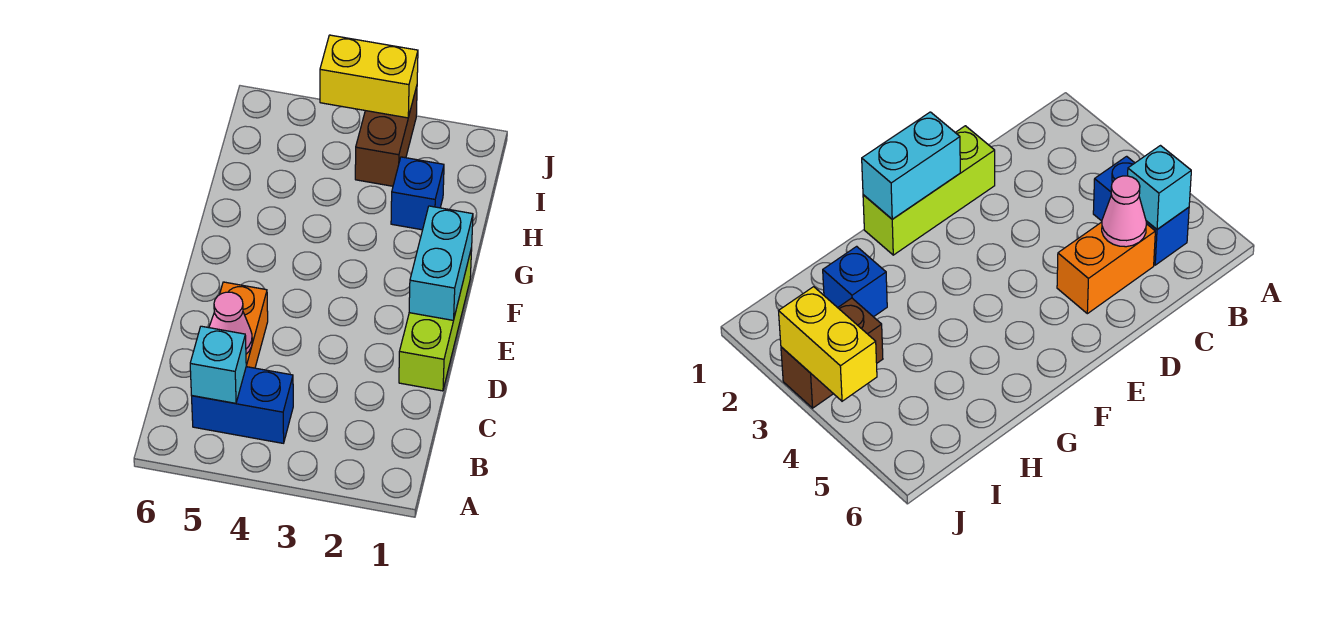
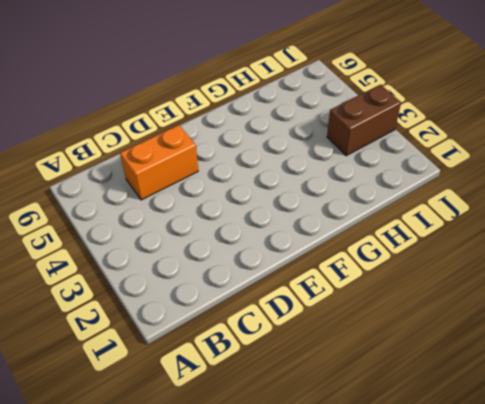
none -> blue brick B4:B5 level 1
none -> lime brick D1:F1 level 1

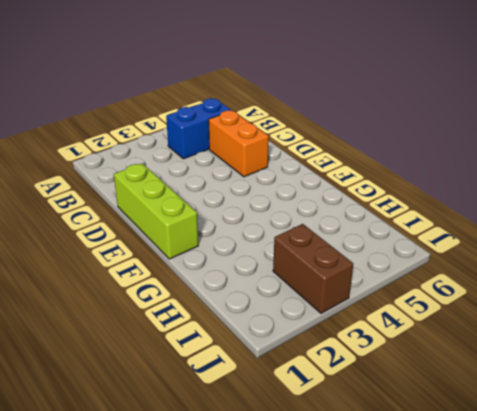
none -> blue brick H2 level 1
none -> cyan brick B5 level 2

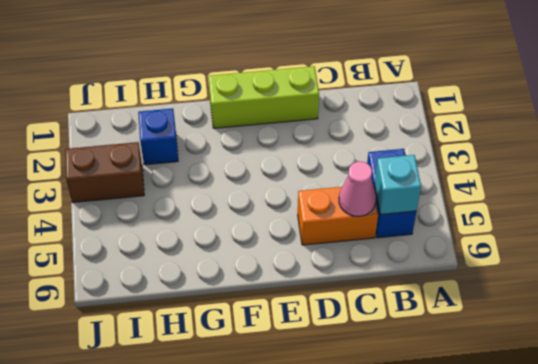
none -> cyan brick E1:F1 level 2
none -> yellow brick J3:J4 level 2

